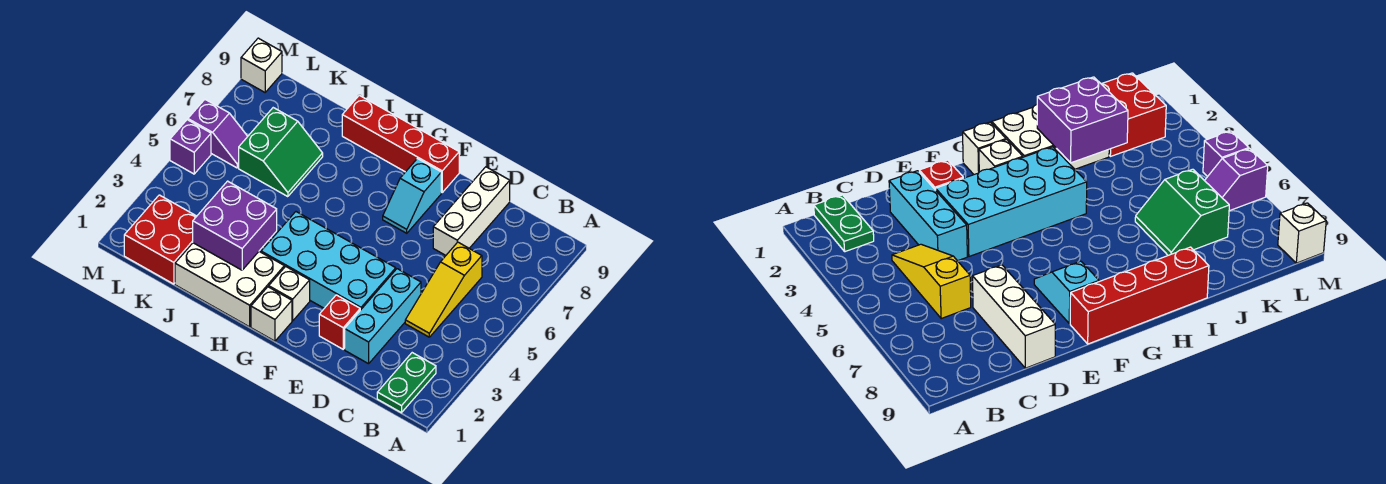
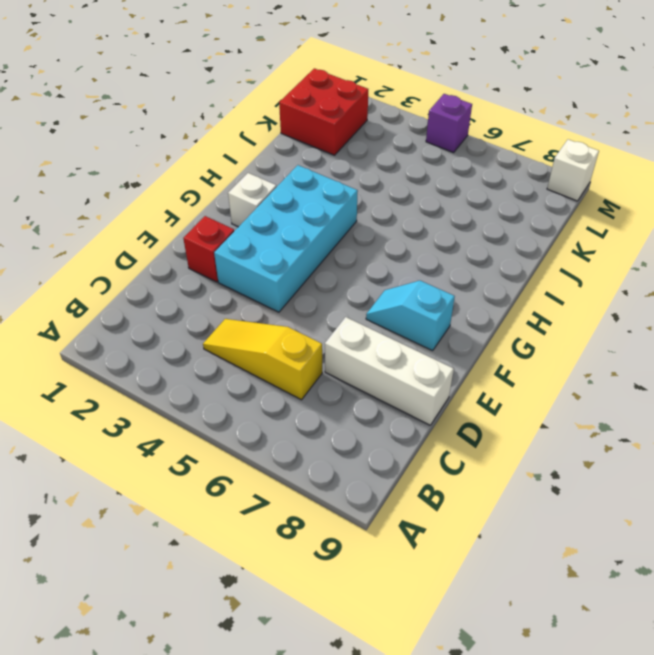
none -> green plate B1:B2 level 1
none -> cyan brick D2:D4 level 1
none -> red brick F9:I9 level 1

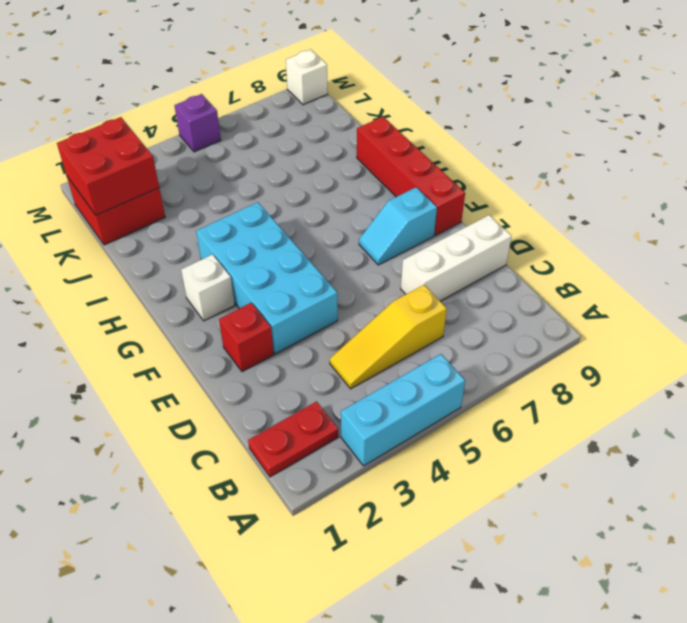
cyan brick A3:A5 level 1 -> cyan brick D2:D4 level 1
red plate B1:B2 level 1 -> green plate B1:B2 level 1
red brick K1:L2 level 2 -> none
none -> white brick G1 level 1
none -> white brick H1:J2 level 1
none -> green slope J6:K7 level 1 top K

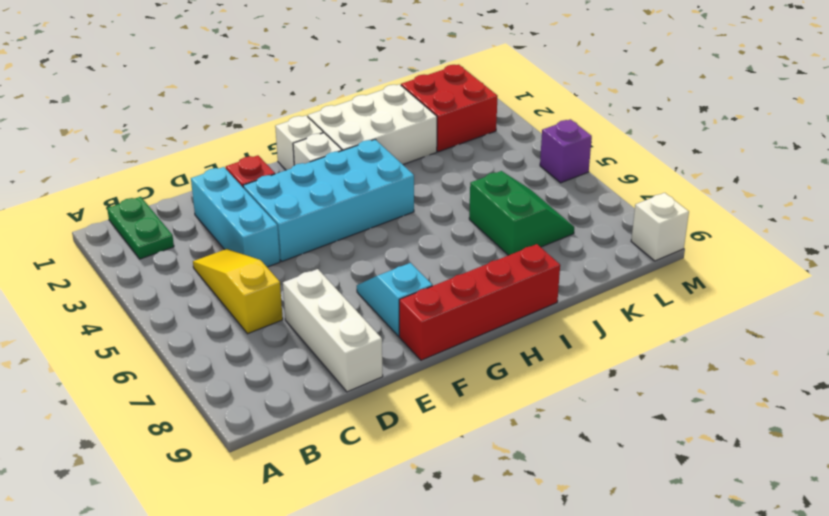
green slope J6:K7 level 1 top J -> green slope J6:K7 level 1 top K
none -> purple slope L6:M6 level 1 top M
none -> purple brick I2:J3 level 2

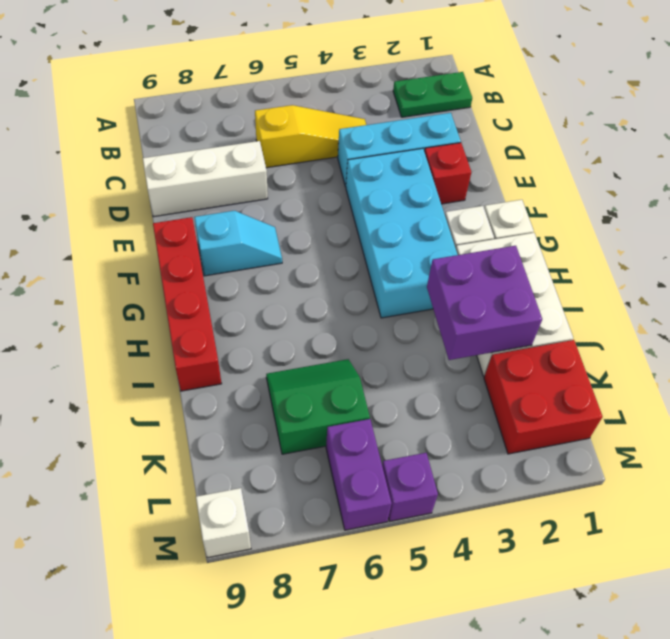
purple brick L6:M6 level 1 -> purple slope L6:M6 level 1 top M

